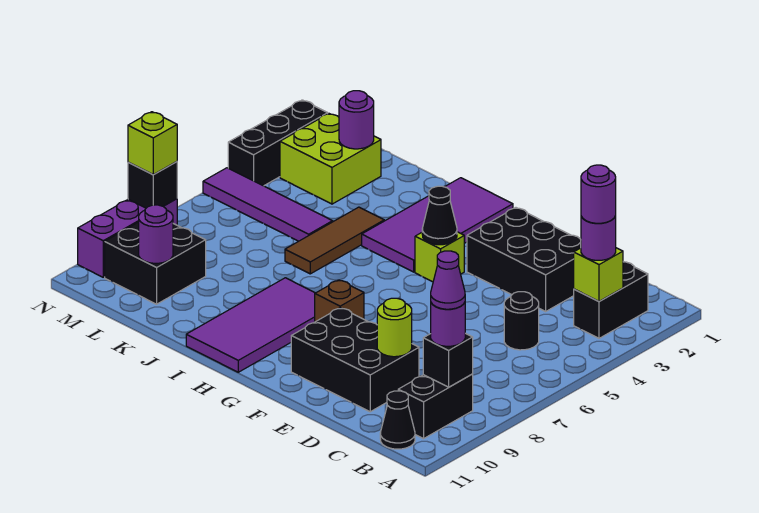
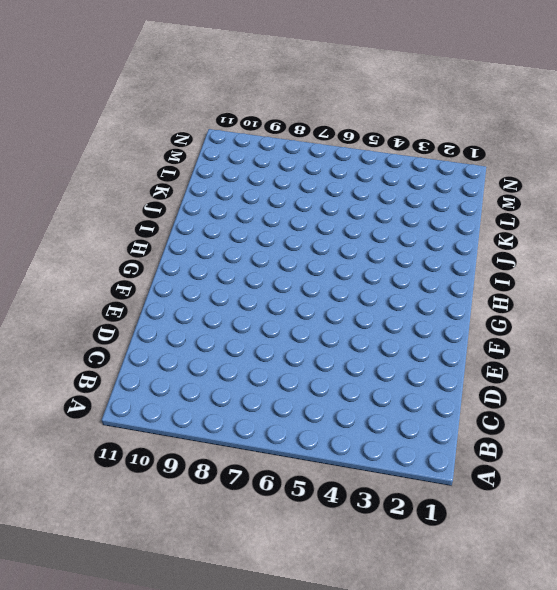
none -> black brick B2:B3 level 1
none -> black brick B9:B10 level 1
none -> black cone B11 level 1

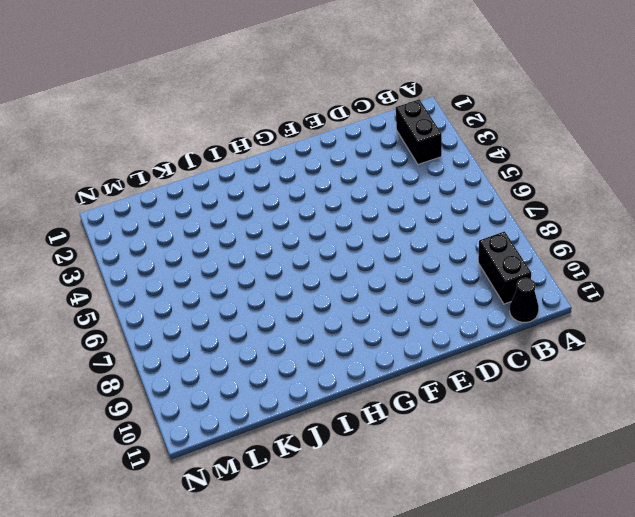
none -> black round brick C5 level 1
none -> black brick D2:F3 level 1
none -> black brick D9:F10 level 1

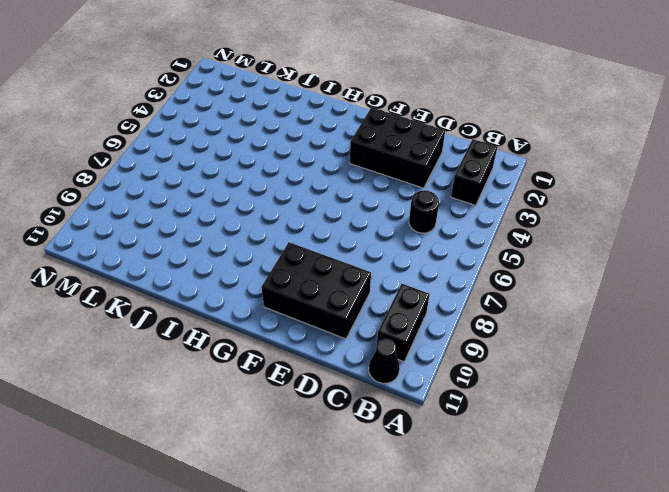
none -> lime brick G4 level 1
none -> brown brick G8 level 1
none -> purple tile H1:I4 level 1

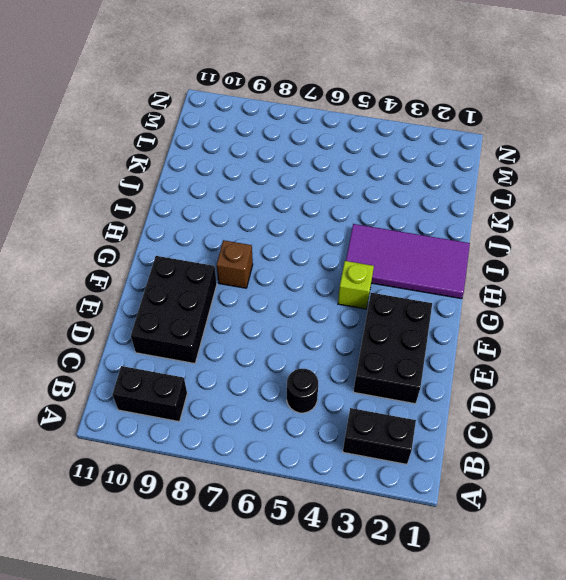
none -> black cone B11 level 1
none -> purple tile H8:I11 level 1
none -> brown tile J4:J6 level 1

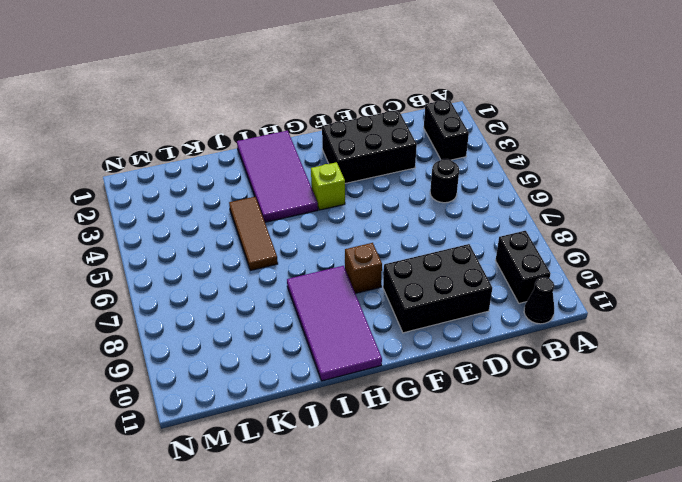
none -> purple tile K5:N5 level 1
none -> lime brick L2:M3 level 1
none -> black brick L9:M10 level 1

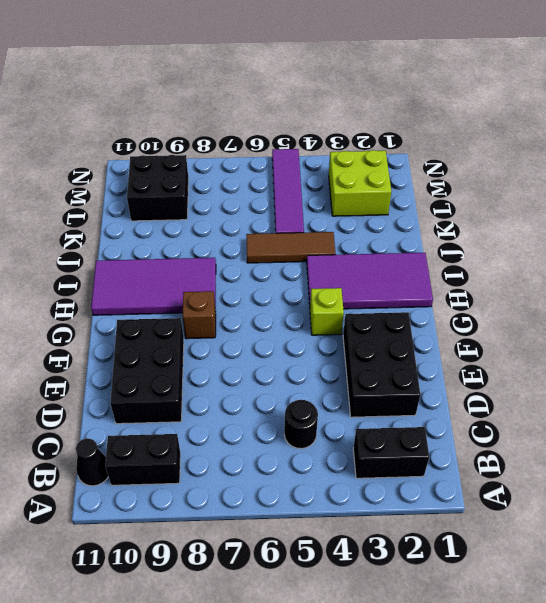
none -> black brick N2:N4 level 1
none -> purple brick N8:N10 level 1
none -> lime brick B3 level 2

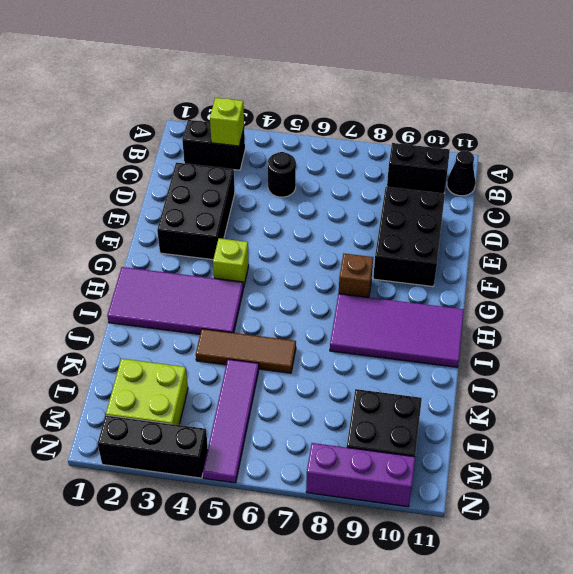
none -> black brick B9 level 2
none -> lime round brick D9 level 2
none -> black cone G4 level 2

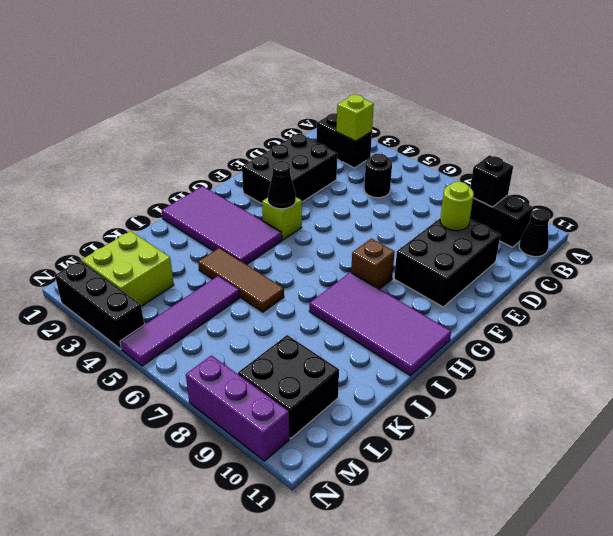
none -> purple round brick L2 level 2
none -> purple round brick L10 level 2
none -> black brick N8 level 2

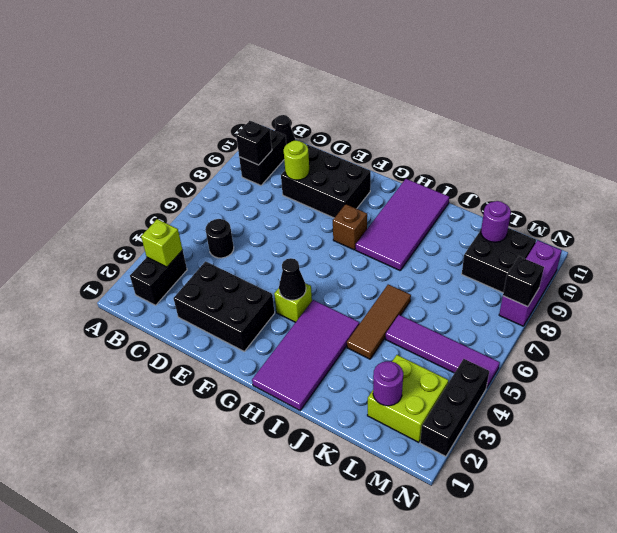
none -> purple round brick B3 level 3
none -> purple round brick B9 level 3
none -> lime brick N8 level 3

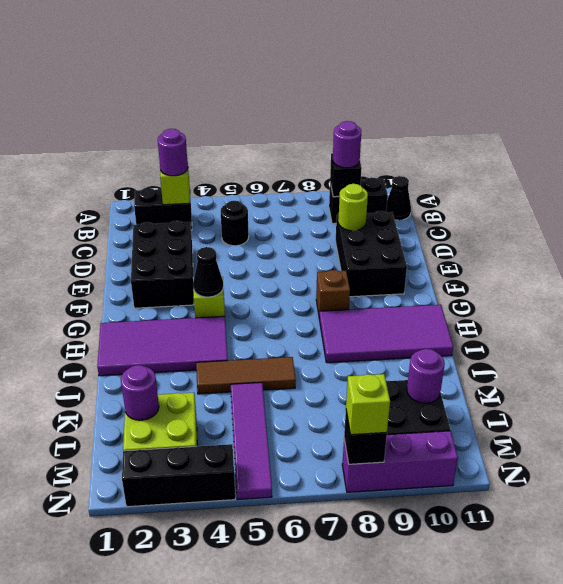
none -> purple round brick B3 level 4
none -> purple cone B9 level 4

